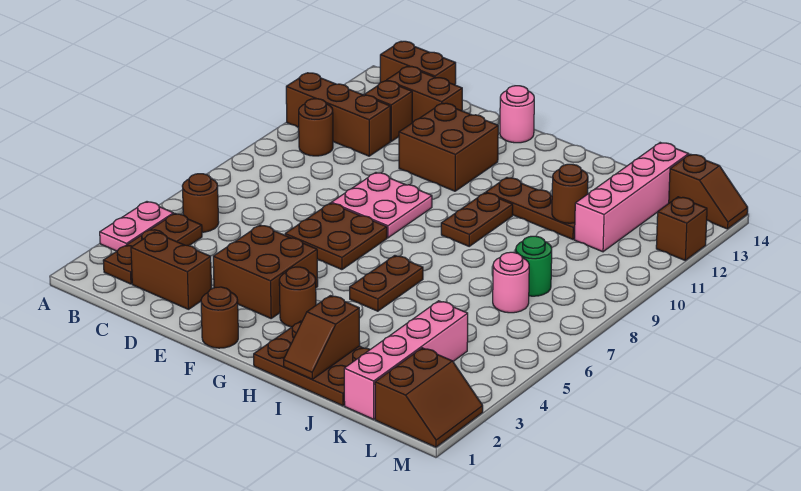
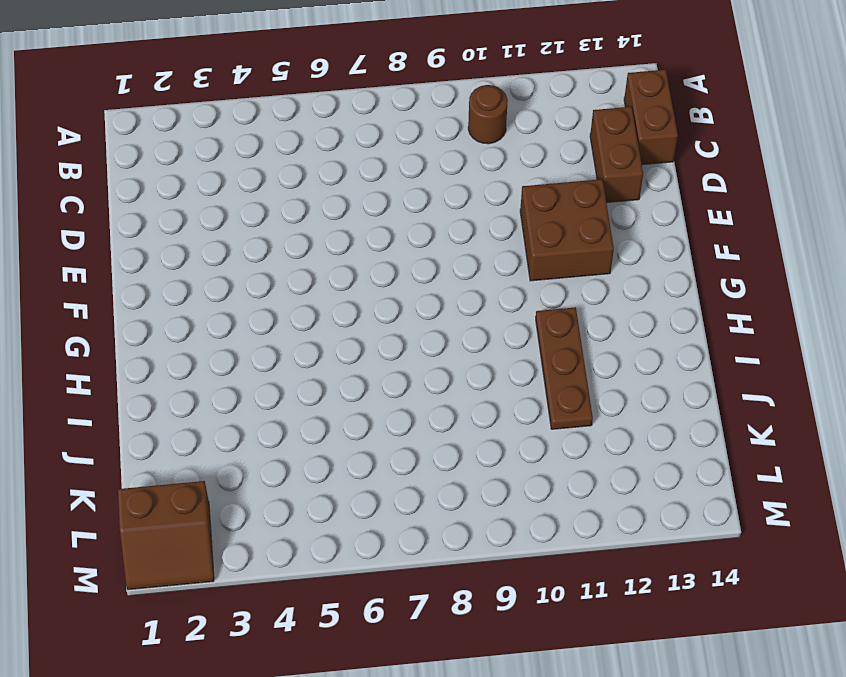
none -> pink plate A3:A4 level 1
none -> brown brick A11:C11 level 1
none -> brown plate B2:B4 level 1

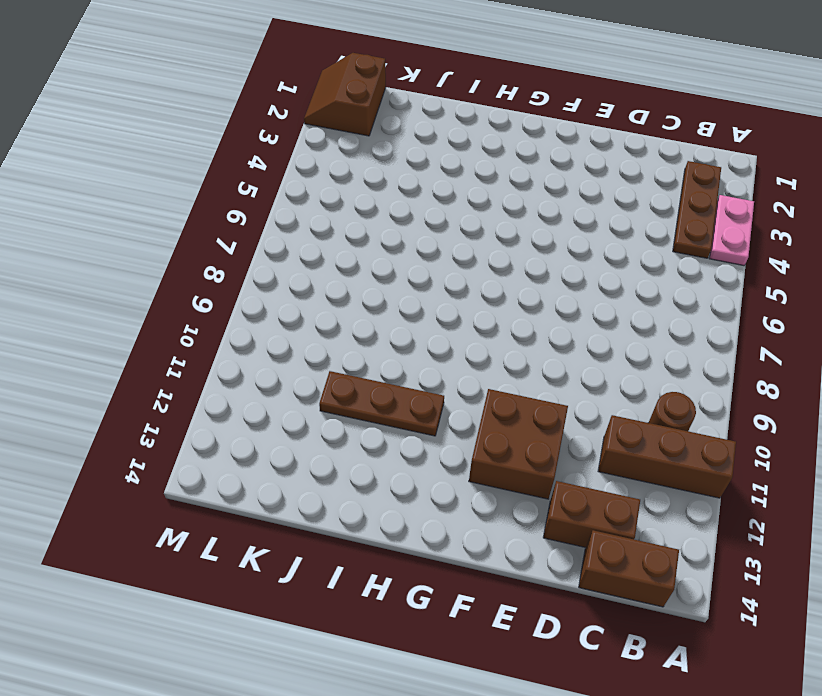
none -> brown round brick B5 level 1
none -> brown brick C2:D2 level 1
none -> brown brick C12 level 1

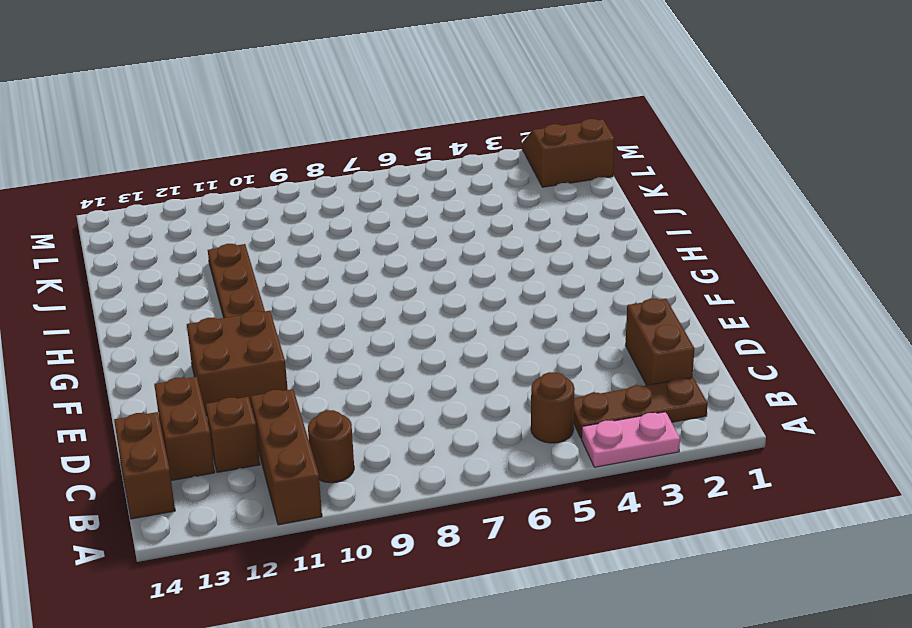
none -> brown brick E3:F4 level 1
none -> brown plate E6:F7 level 1
none -> pink plate E8:F9 level 1

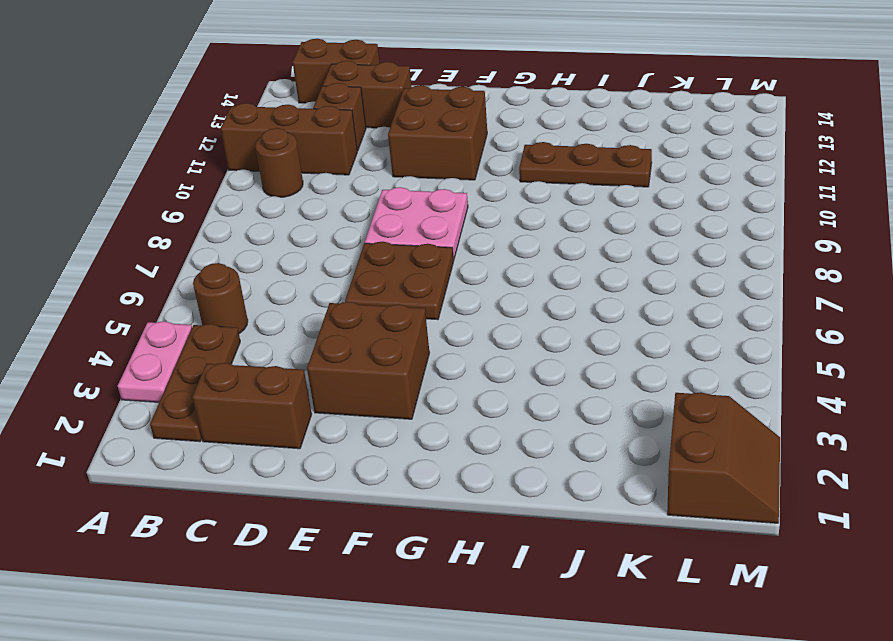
none -> brown round brick F1 level 1
none -> pink round brick F14 level 1
none -> brown round brick G3 level 1

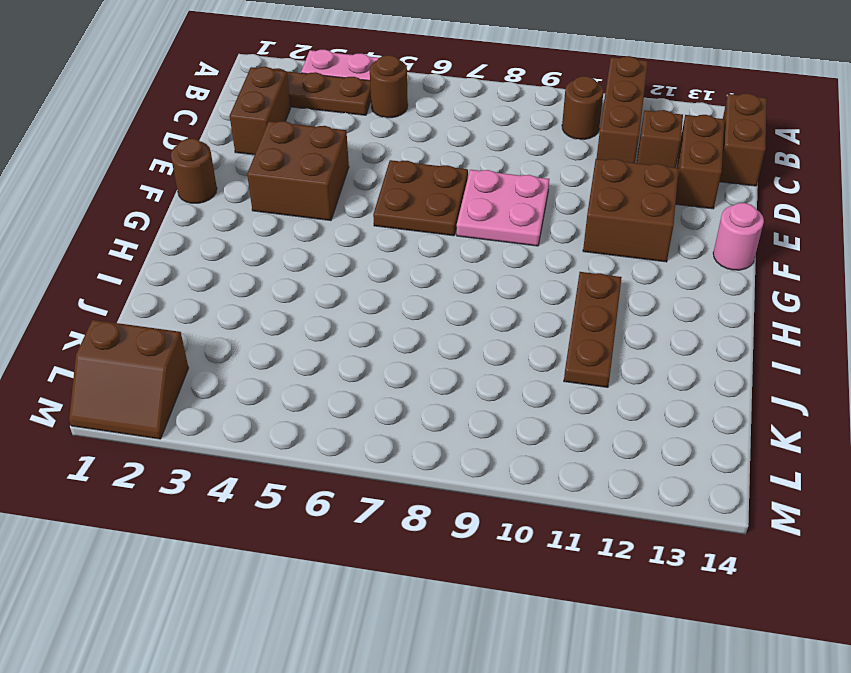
none -> brown round brick G3 level 1
none -> brown plate H1:J2 level 1
none -> brown plate H5:H6 level 1

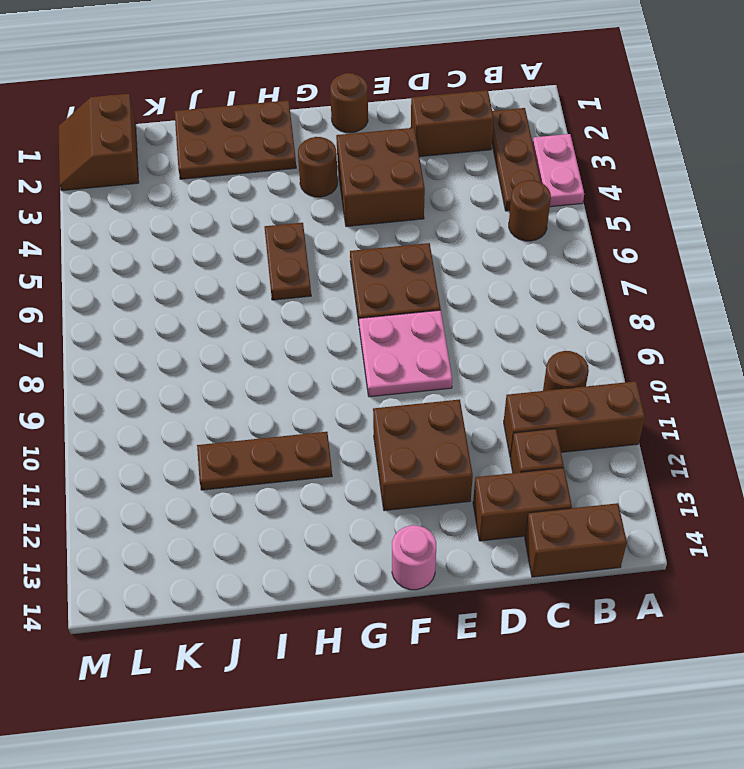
none -> brown plate H9:H10 level 1
none -> pink brick K1:K4 level 1
none -> pink round brick K7 level 1

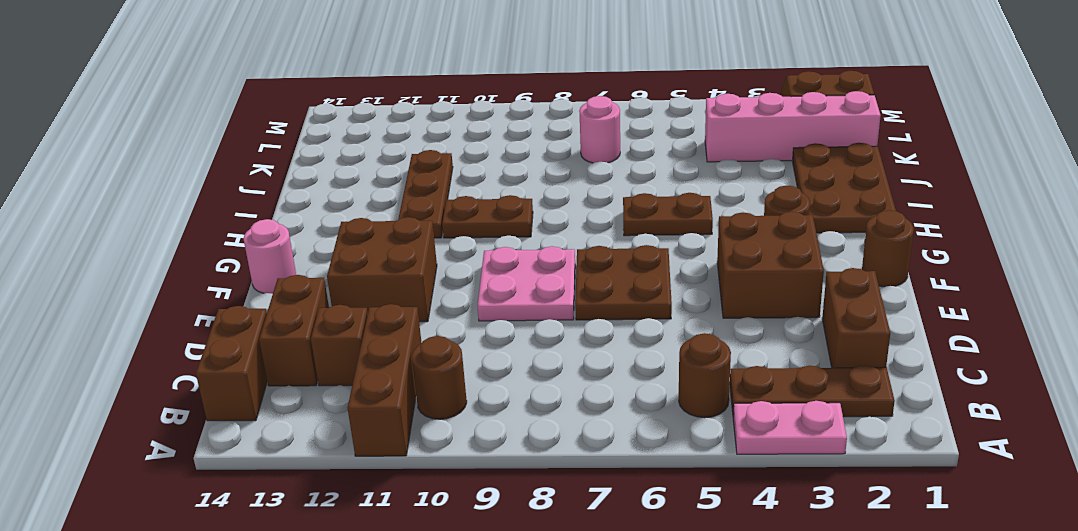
none -> green round brick K8 level 1
none -> pink brick K11:K14 level 1
none -> brown slope L14:M14 level 1 top L

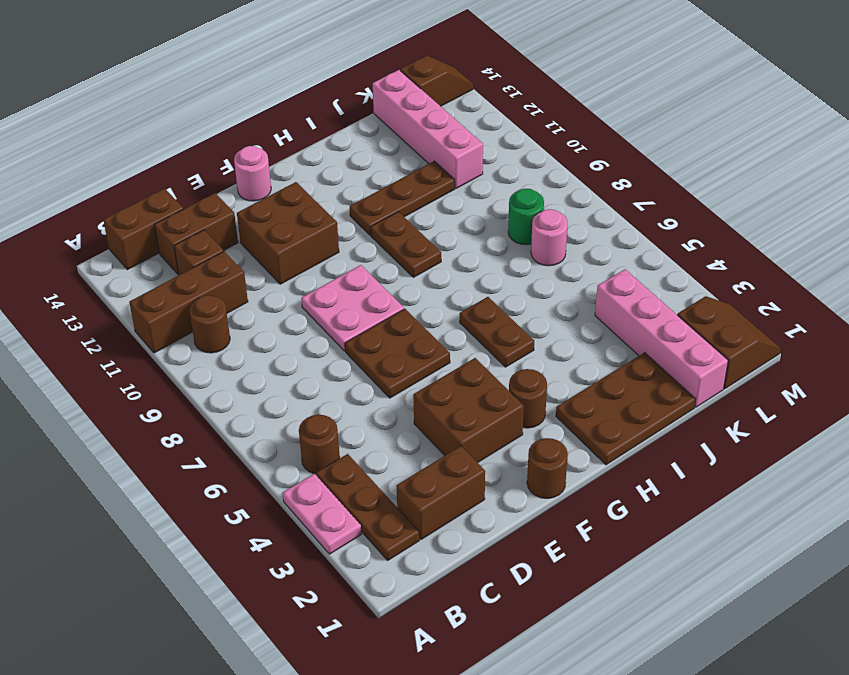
none -> brown brick M12 level 1
none -> brown slope I1:I2 level 2 top 2
none -> brown round brick J11 level 2

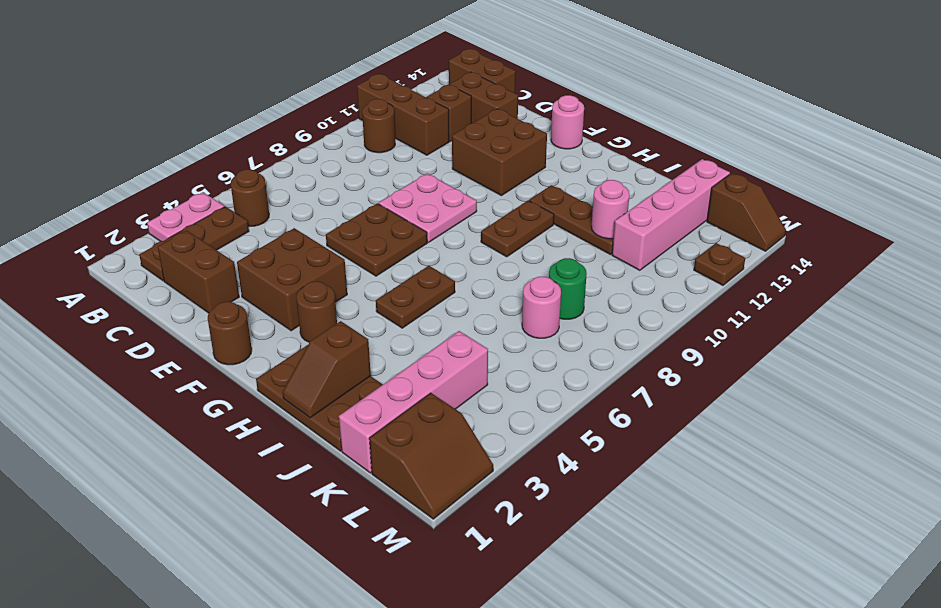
pink round brick J11 level 2 -> brown round brick J11 level 2
brown plate M12 level 1 -> brown brick M12 level 1

